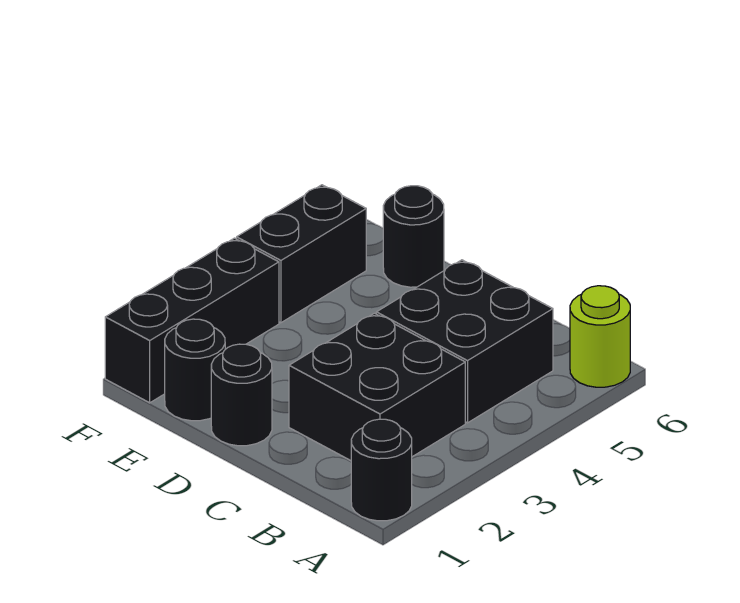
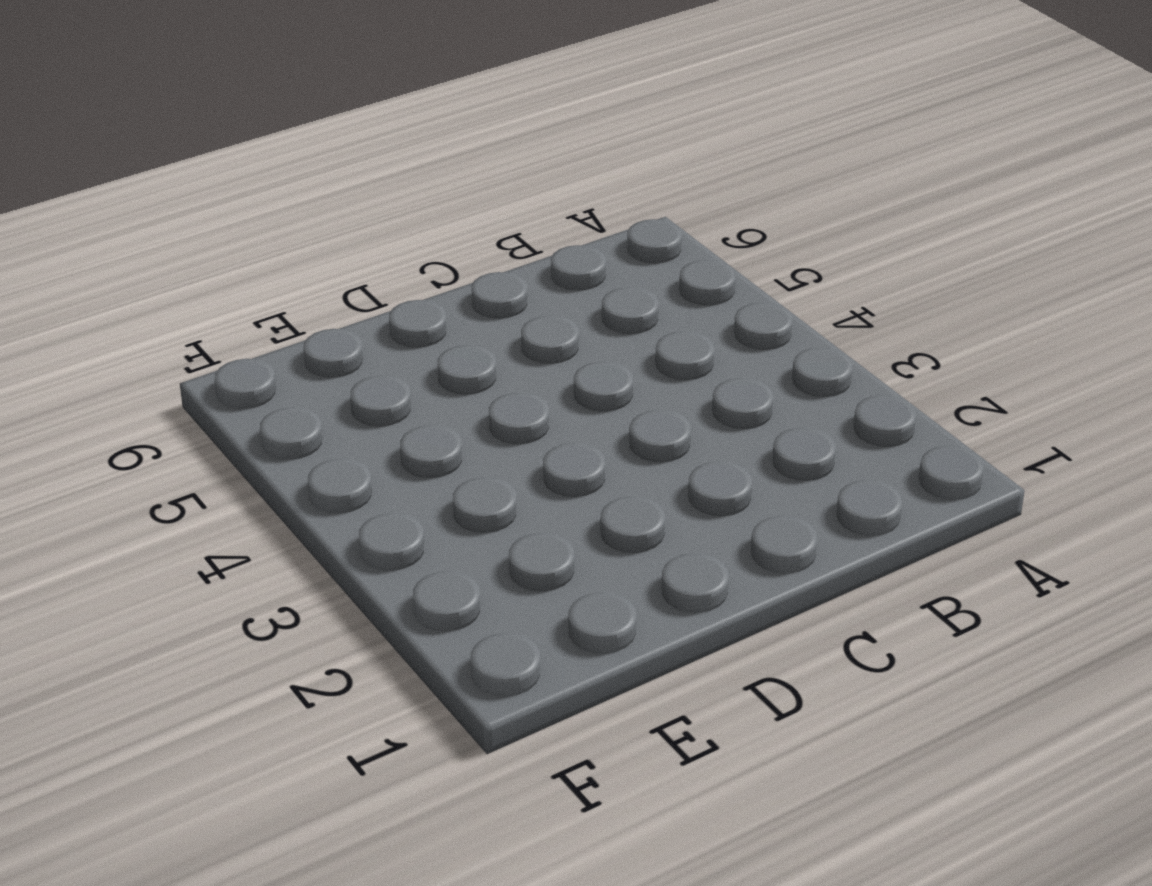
none -> black round brick A1 level 1
none -> lime round brick A6 level 1

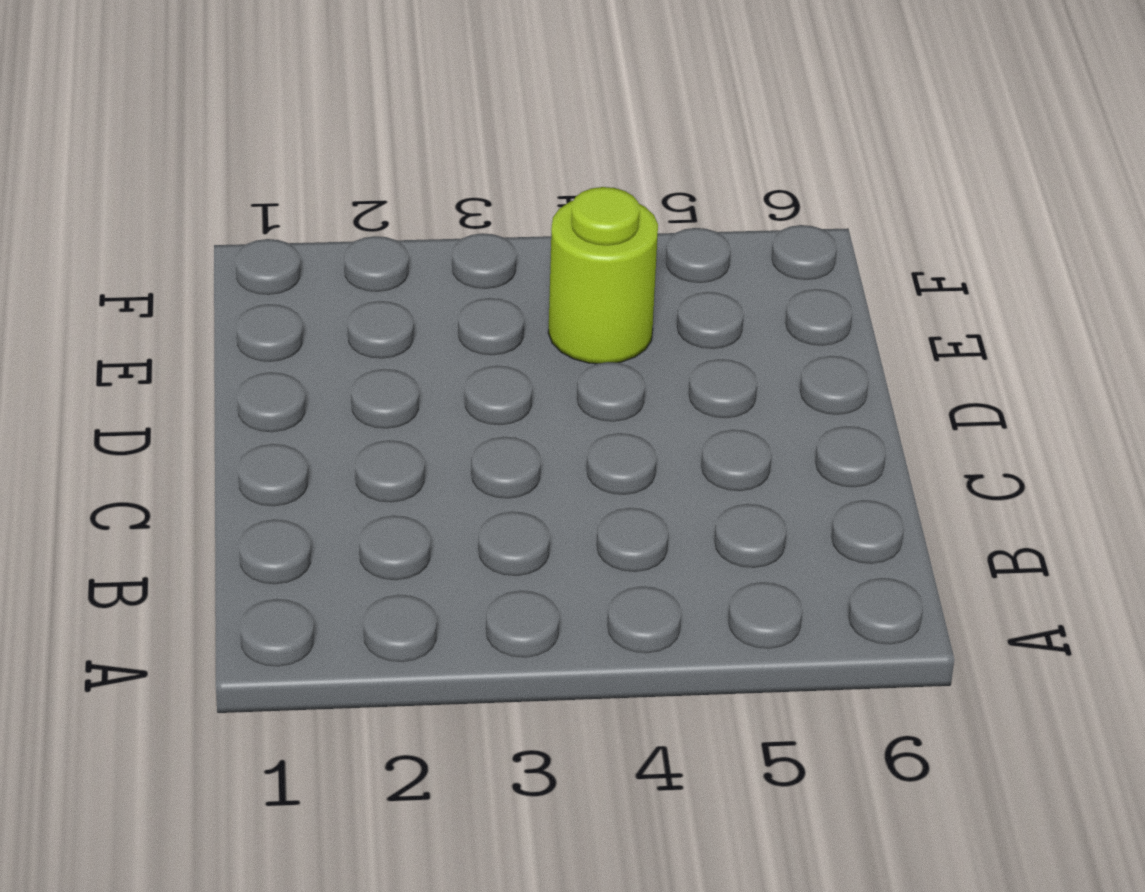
lime round brick E4 level 1 -> lime round brick A6 level 1
none -> black round brick A1 level 1
none -> black brick B2:C3 level 1

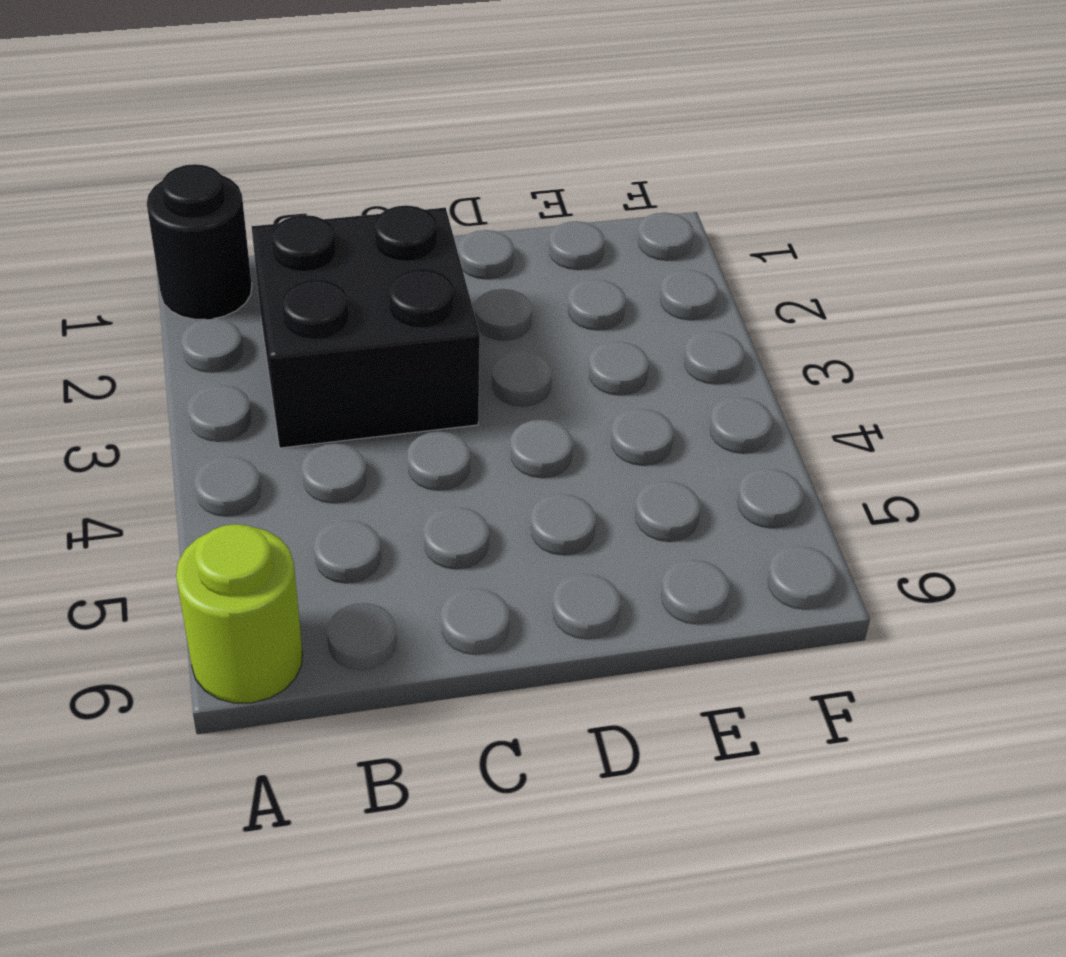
none -> black brick B4:C5 level 1
none -> black round brick D1 level 1

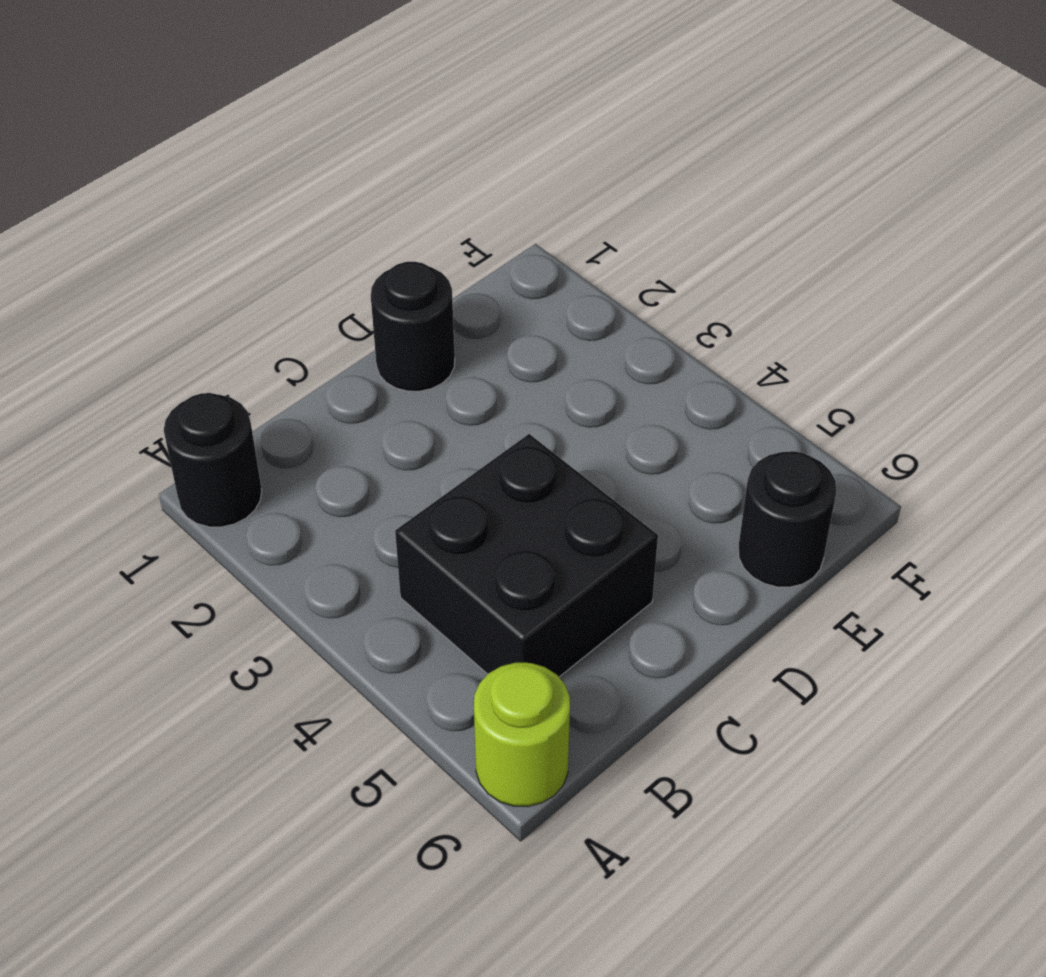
none -> black brick B2:C3 level 1
none -> black round brick E1 level 1

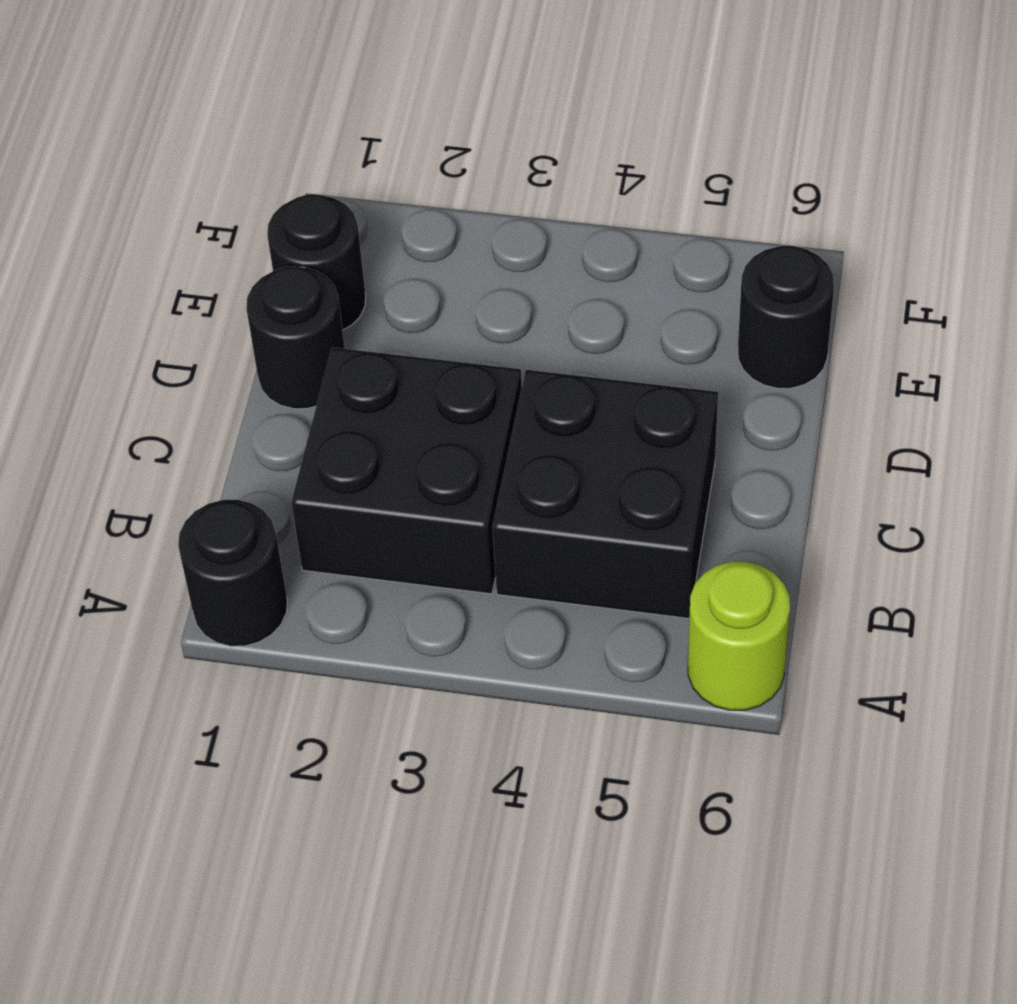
none -> black brick F1:F3 level 1
none -> black brick F4:F5 level 1

